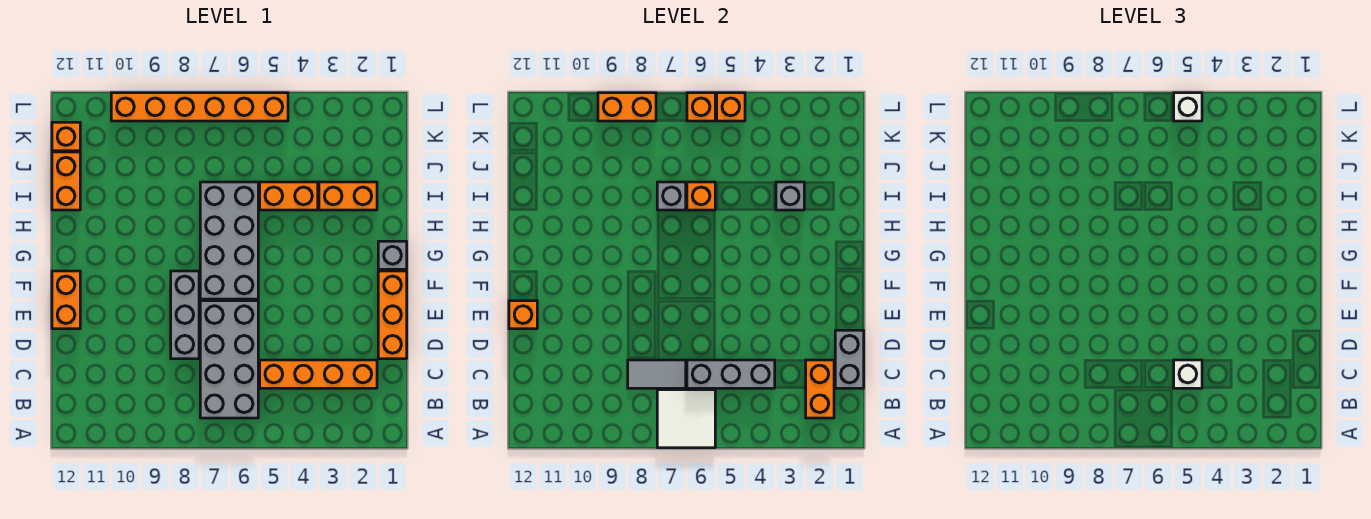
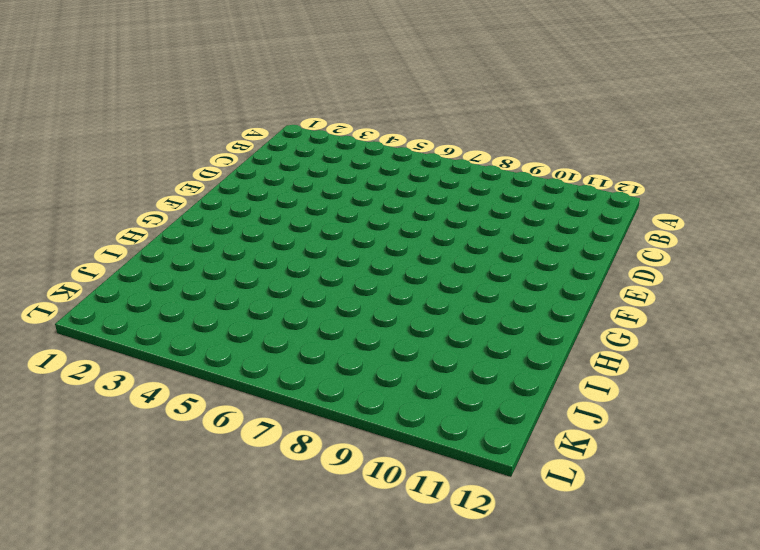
none -> grey brick B6:E7 level 1
none -> orange brick C2:C5 level 1
none -> orange brick D1:F1 level 1

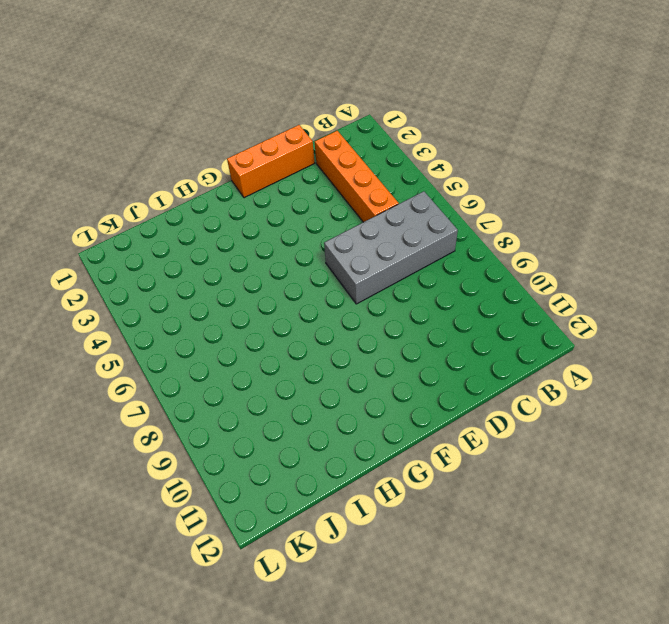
none -> grey brick D8:F8 level 1
none -> orange brick E12:F12 level 1
none -> grey brick F6:I7 level 1

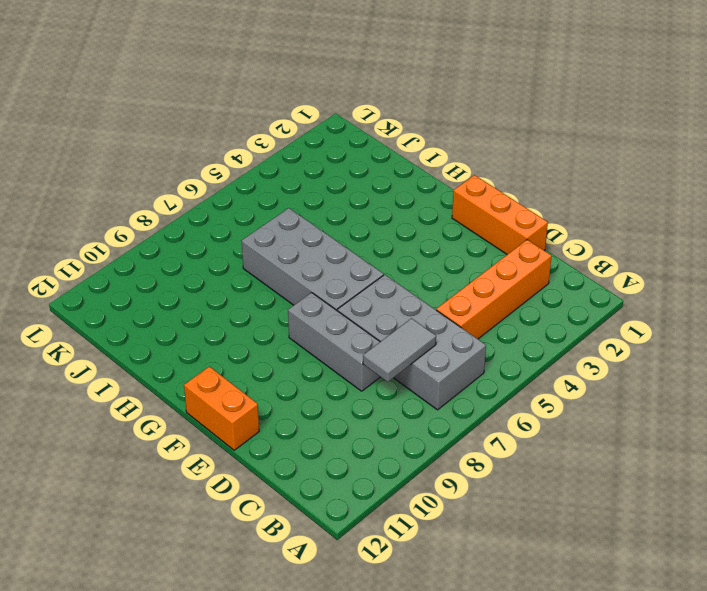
none -> grey brick G1 level 1
none -> orange brick I2:I3 level 1
none -> orange brick I4:I5 level 1

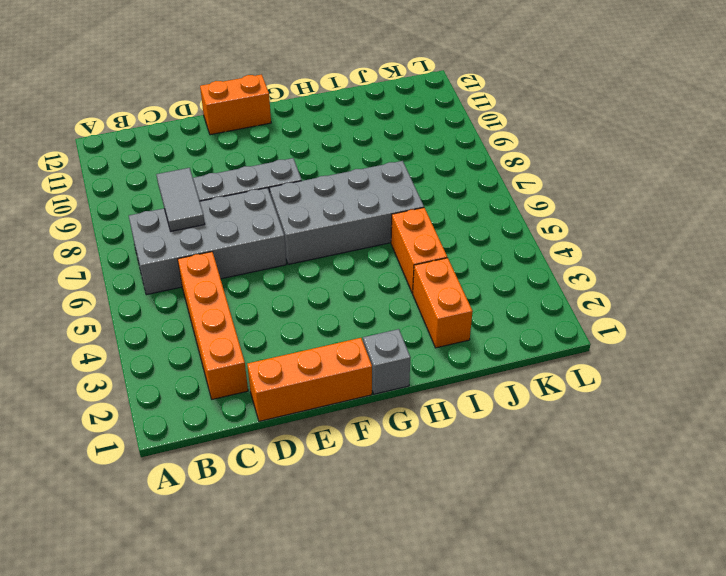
none -> orange brick I12:J12 level 1
none -> orange brick K12 level 1
none -> orange brick L5:L10 level 1

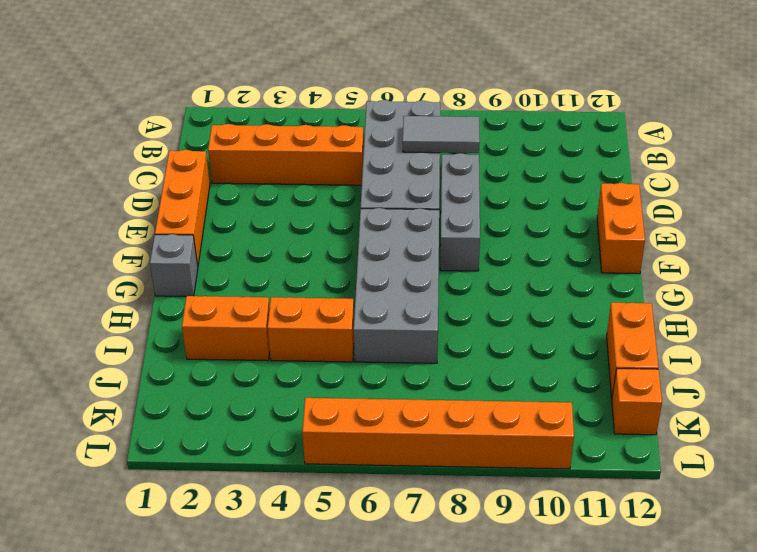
none -> white tile A6:B7 level 2
none -> orange brick B2:C2 level 2
none -> grey brick C1:D1 level 2

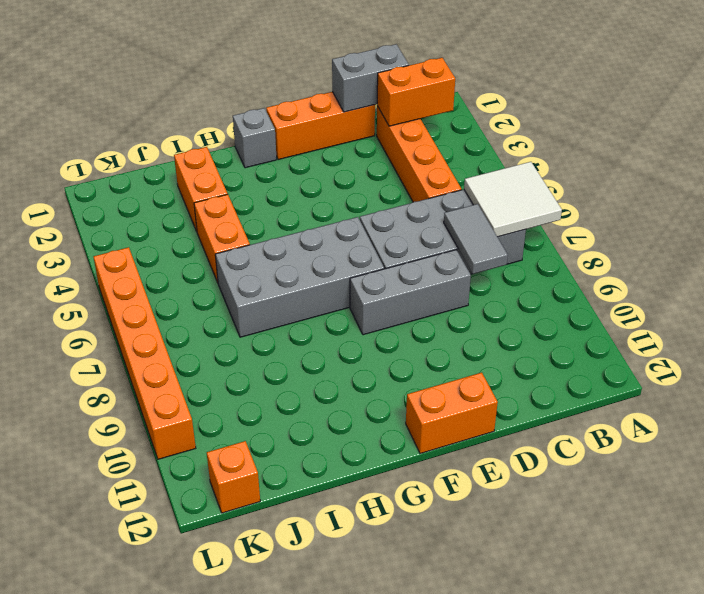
none -> orange brick I12:J12 level 1
none -> grey brick C4:C6 level 2
none -> orange brick E12 level 2

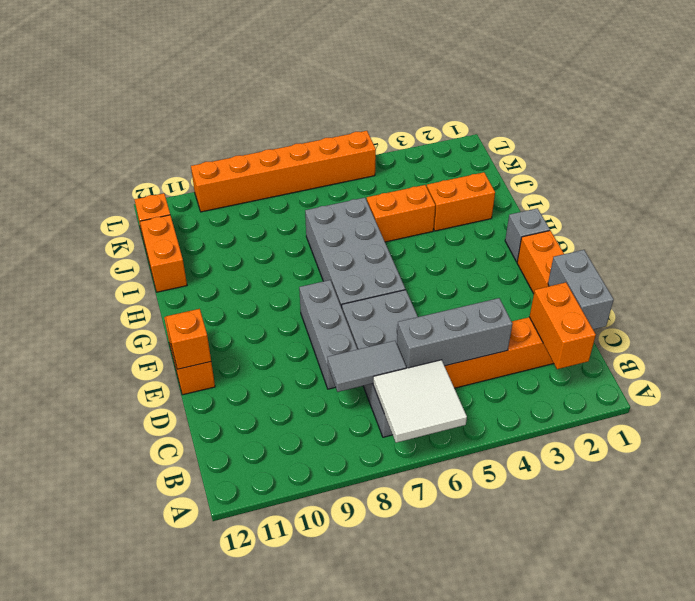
none -> grey brick I3 level 2
none -> orange brick I6 level 2
none -> grey brick I7 level 2

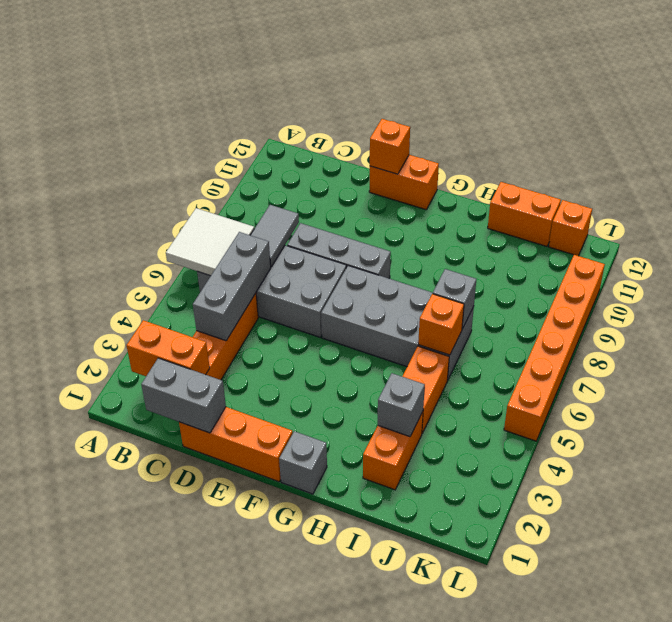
none -> orange brick L5 level 2
none -> orange brick L6 level 2
none -> orange brick L8:L9 level 2

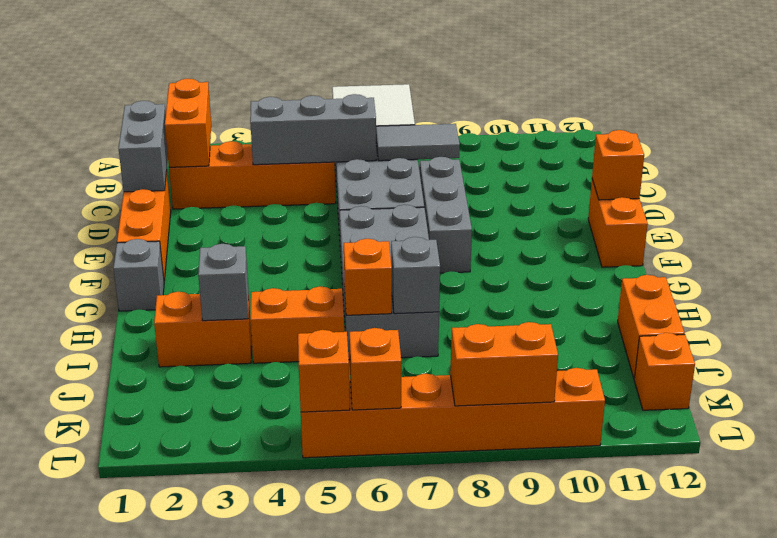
none -> white brick C5 level 3
none -> white brick L5 level 3

